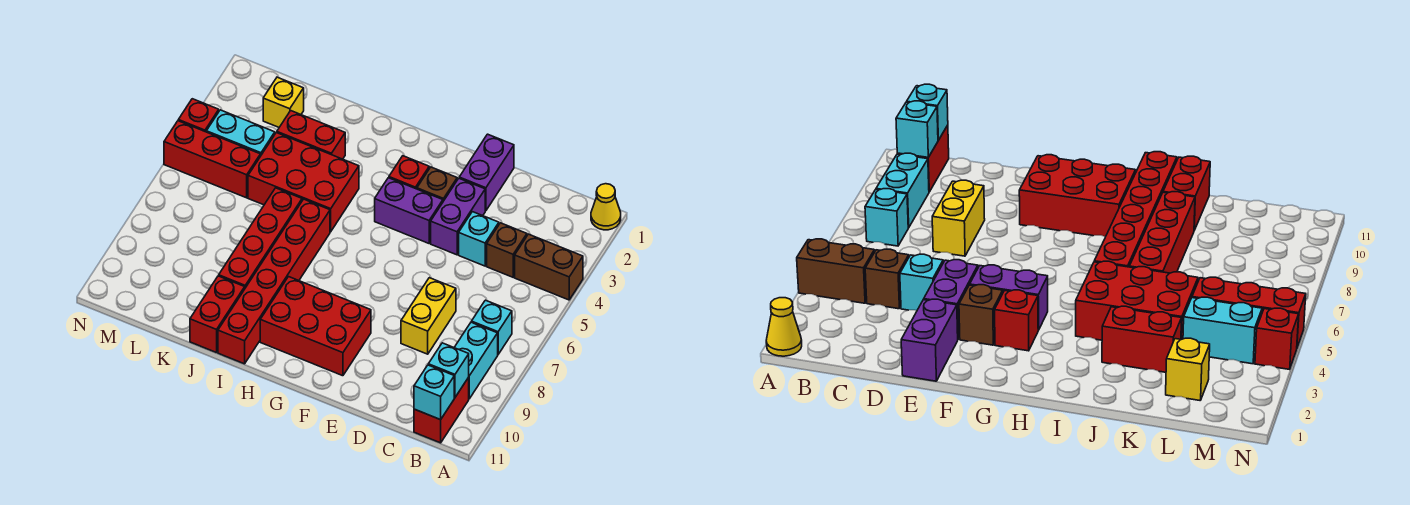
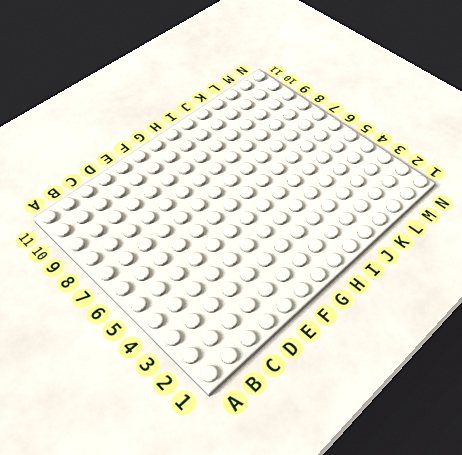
none -> yellow cone A1 level 1
none -> brown brick A4:B4 level 1
none -> cyan brick B7 level 1

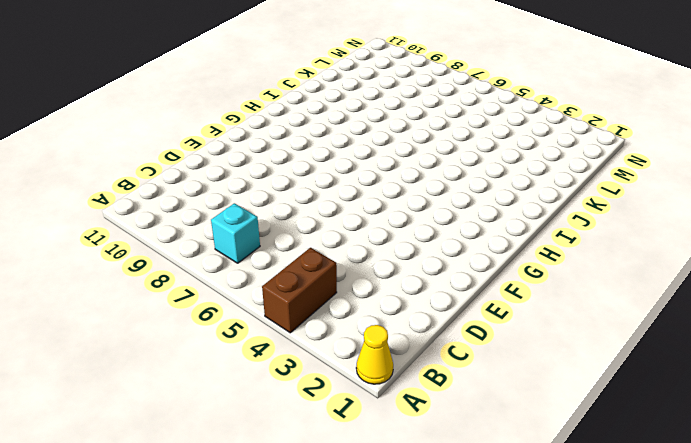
none -> cyan brick B8:B9 level 1
none -> red brick B10:B11 level 1
none -> brown brick C4 level 1

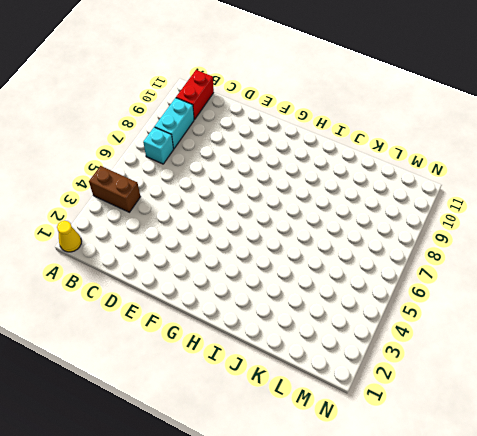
none -> brown brick C4 level 1
none -> cyan brick D4 level 1
none -> yellow brick D7:D8 level 1

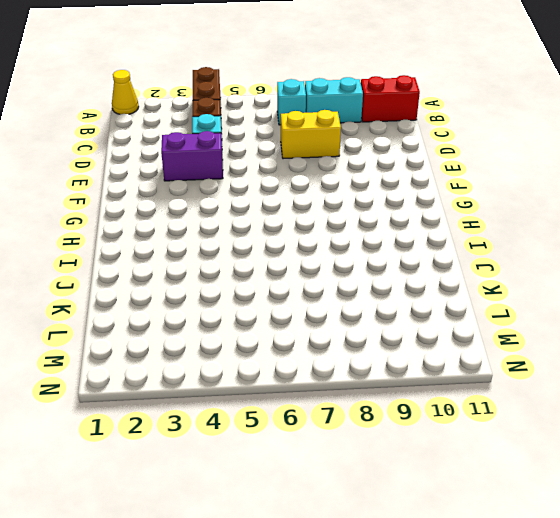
none -> purple brick E1:E2 level 1
none -> brown brick F3 level 1
none -> purple brick F4:G4 level 1

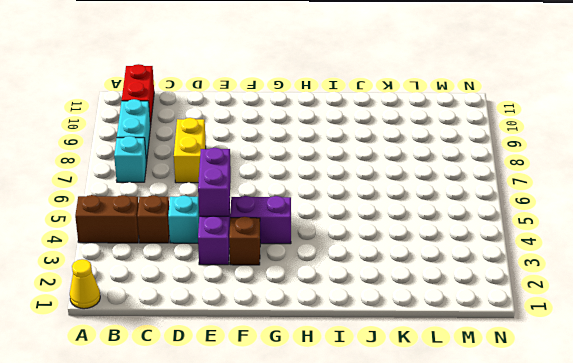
purple brick E4:E5 level 2 -> purple brick E1:E2 level 1
none -> red brick F9:H10 level 1
none -> red brick G3 level 1
none -> red brick I4:K5 level 1

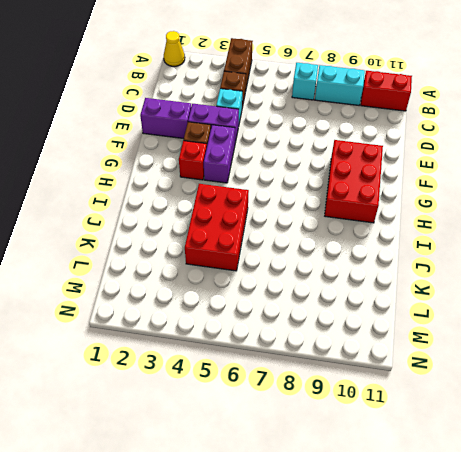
none -> yellow brick D7:D8 level 1
none -> red brick I6:I11 level 1
none -> red brick J3:K3 level 1

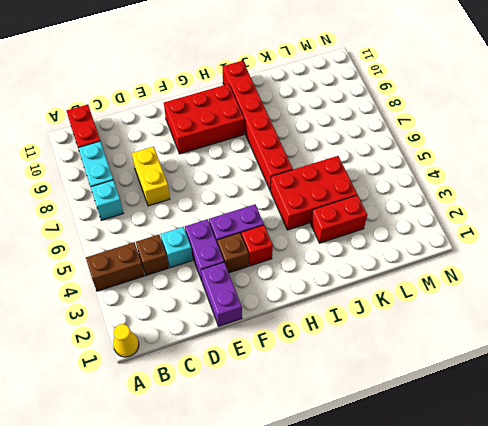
none -> red brick J6:J9 level 1
none -> red brick J10:J11 level 1
none -> yellow brick L2 level 1

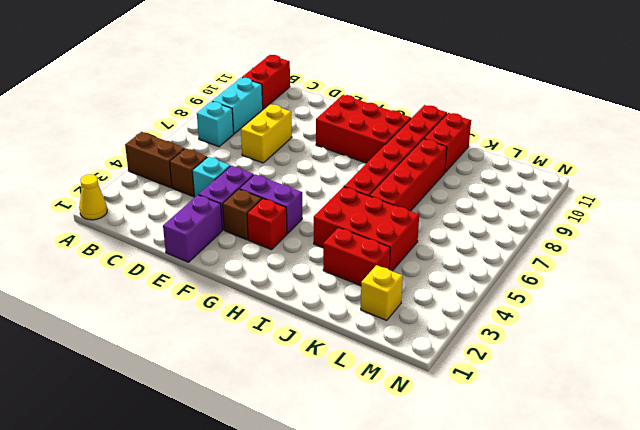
none -> cyan brick L4:M4 level 1
none -> red brick L5:N5 level 1
none -> red brick N4 level 1

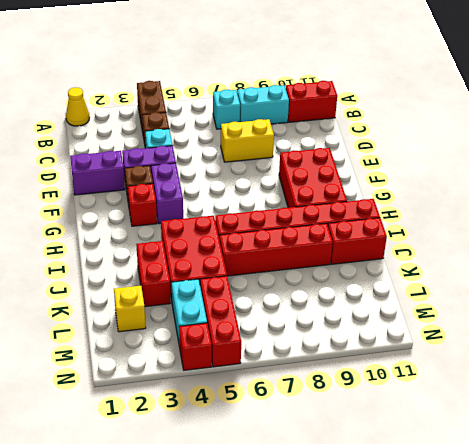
none -> cyan brick B10 level 2
none -> cyan brick B11 level 2

